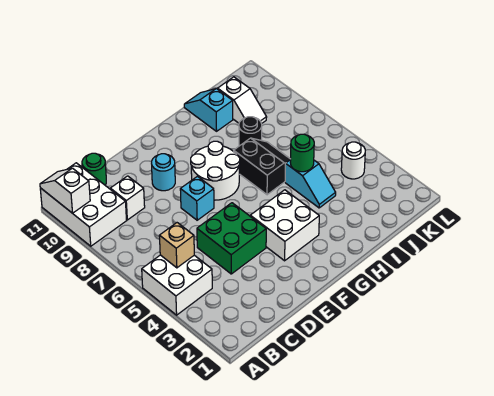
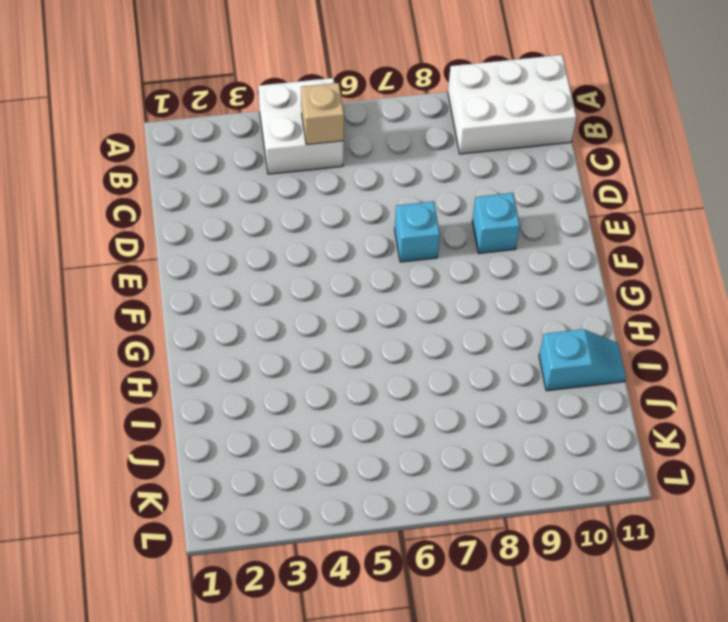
cyan brick E9 level 1 -> cyan round brick E9 level 1
none -> white brick C9 level 1
none -> green round brick C11 level 1
none -> green brick D4:E5 level 1

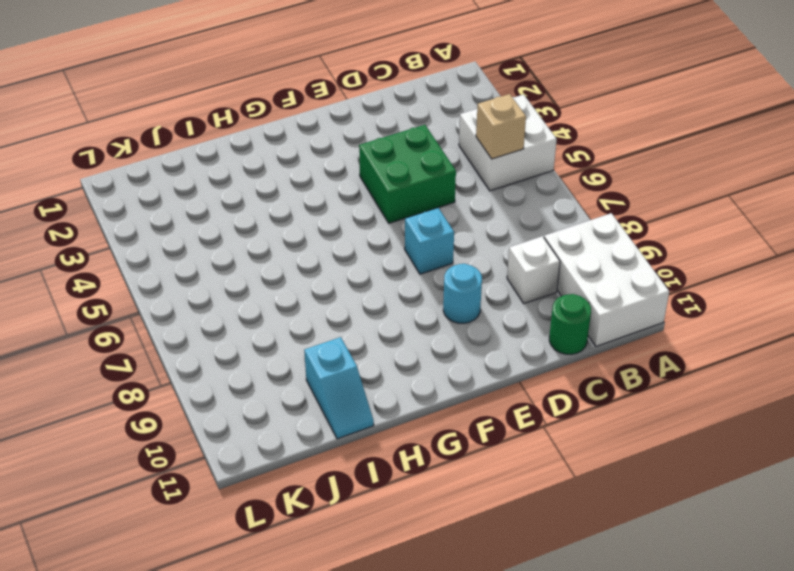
none -> white brick F3:G4 level 1
none -> white round brick F7:G8 level 1
none -> black slope H6:I7 level 1 top H

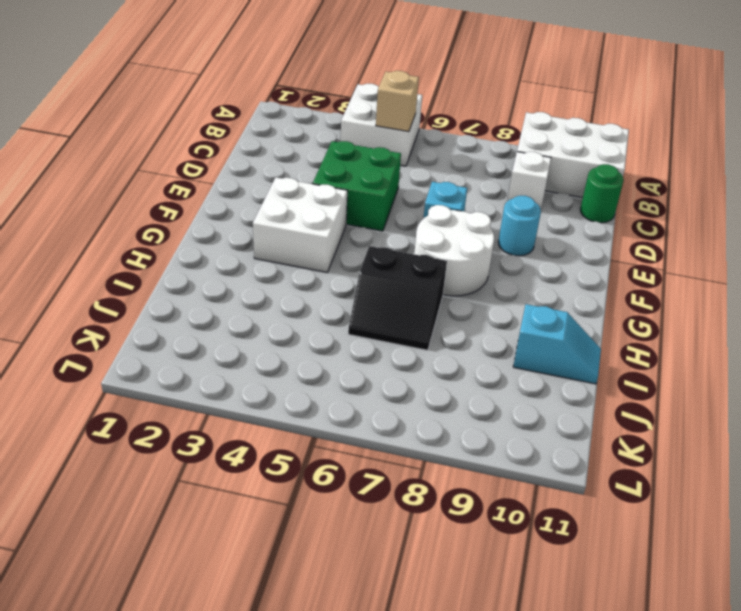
none -> cyan slope I4:I5 level 1 top 5
none -> black round brick I8 level 1
none -> white slope J9:J10 level 1 top 10

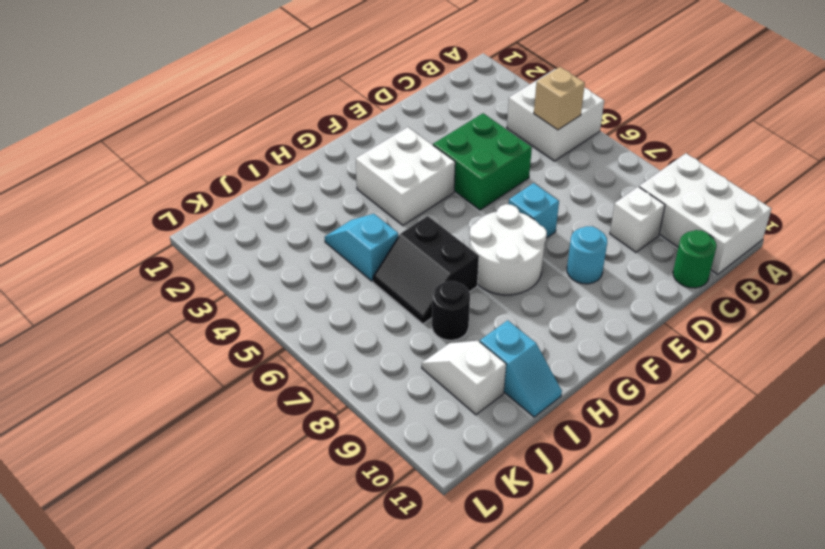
none -> white round brick K4 level 1
none -> white slope A10:A11 level 2 top 10
none -> green round brick I5 level 2

